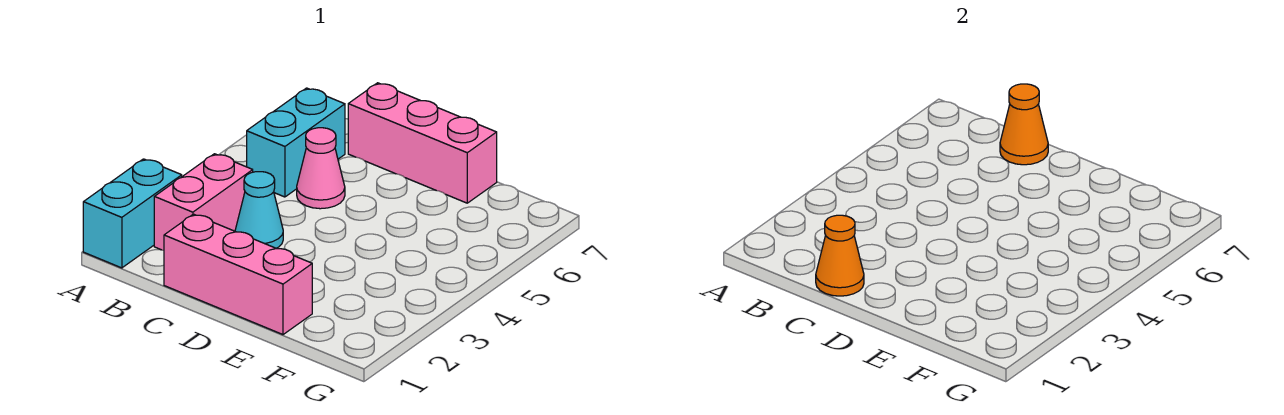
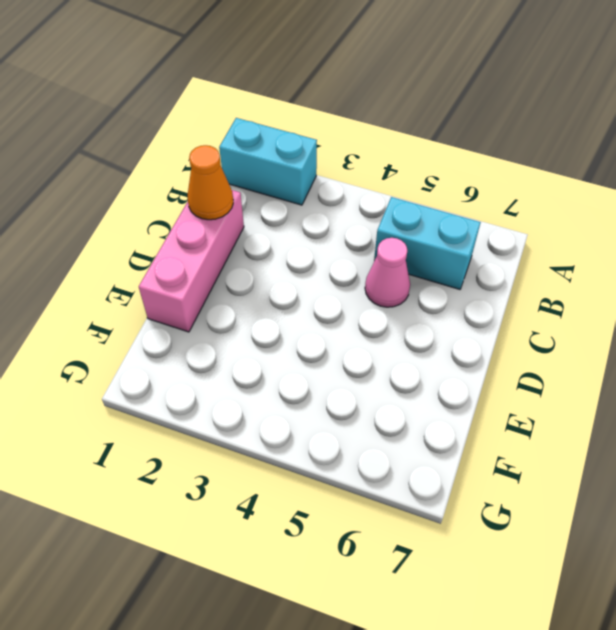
none -> pink brick B2:B3 level 1
none -> cyan cone C3 level 1

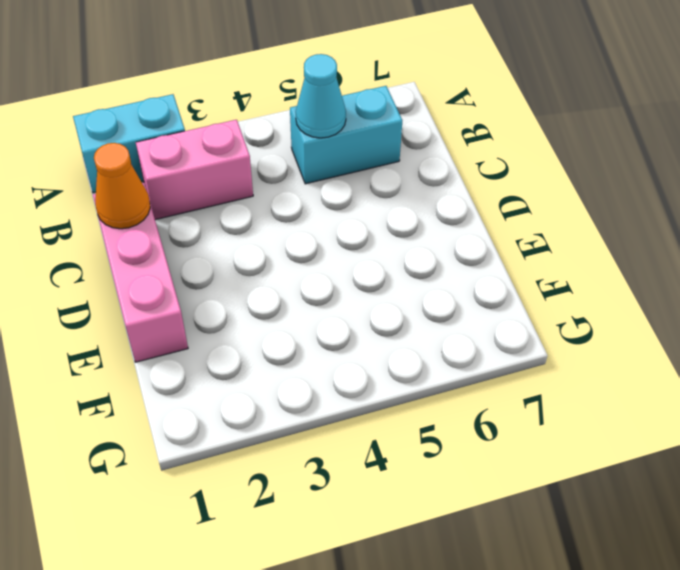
cyan cone B5 level 2 -> cyan cone C3 level 1
none -> pink cone C5 level 1
none -> pink brick C7:E7 level 1

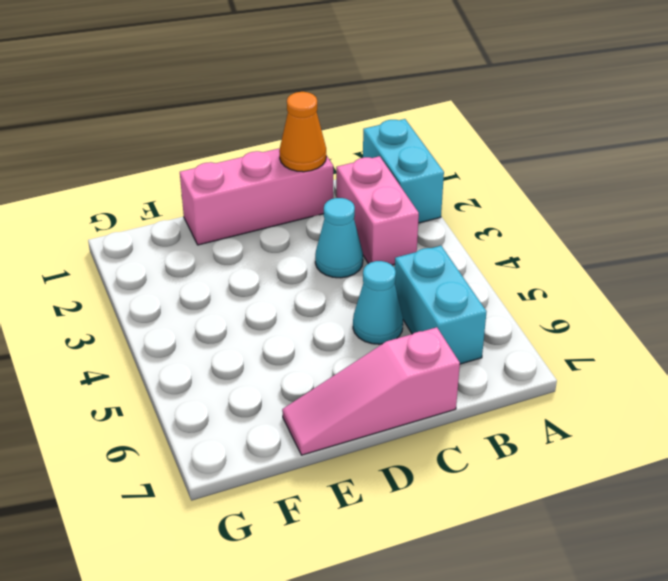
cyan cone C5 level 1 -> pink cone C5 level 1
pink slope C7:E7 level 1 top C -> pink brick C7:E7 level 1
none -> orange cone C7 level 2

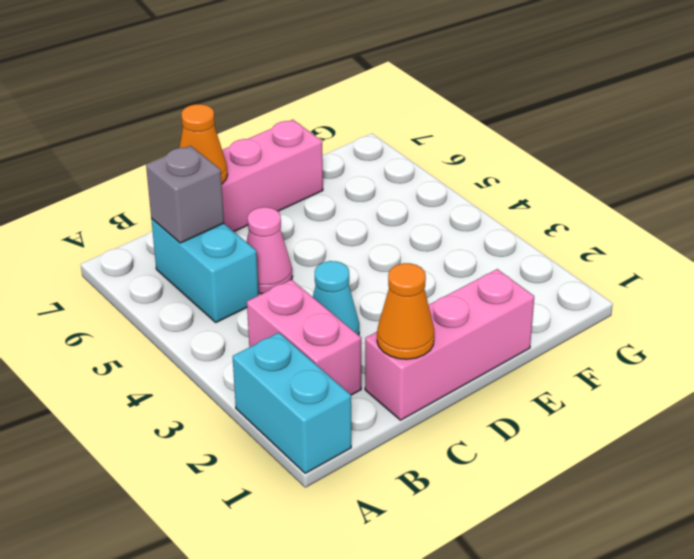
grey brick B6 level 2 -> none

